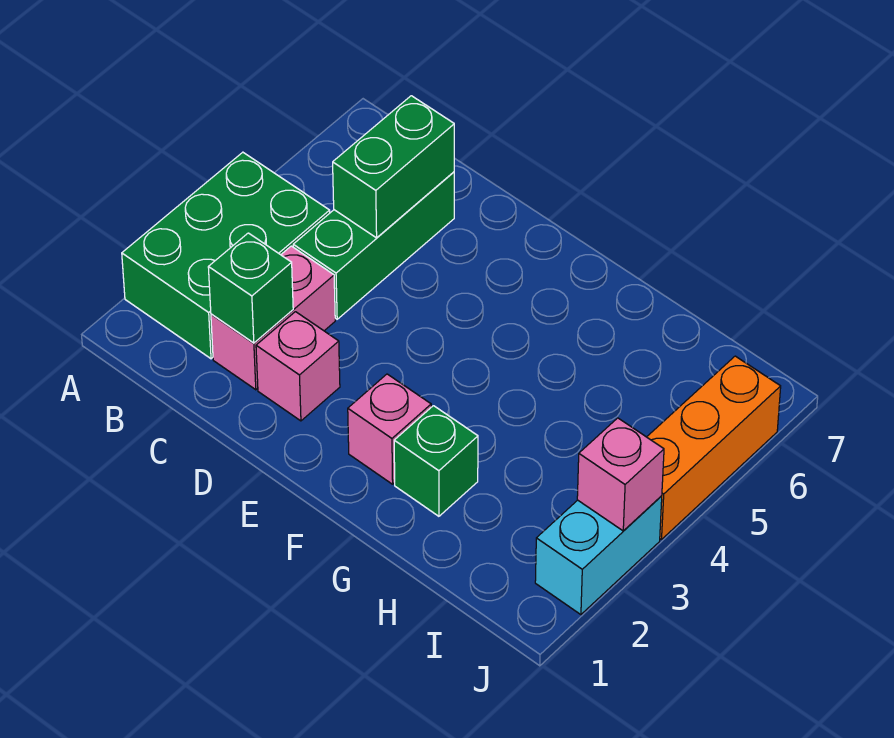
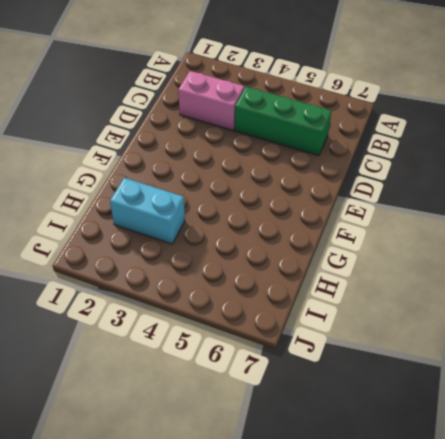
cyan brick H2:H3 level 1 -> cyan brick J2:J3 level 1
none -> green brick A2:B4 level 1
none -> pink brick D2 level 1

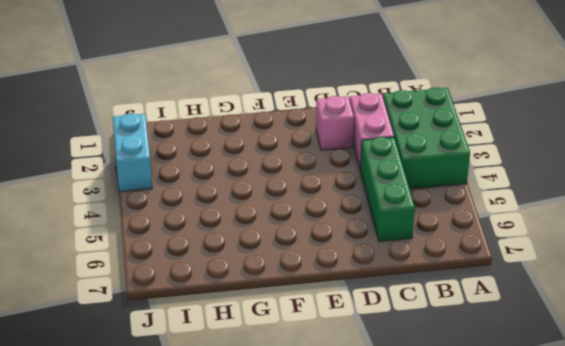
none -> pink brick F2 level 1
none -> green brick G2 level 1

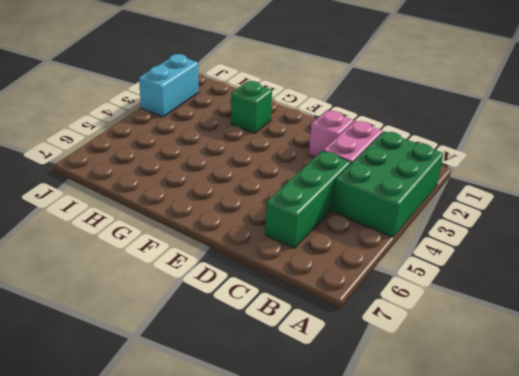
none -> pink brick F2 level 1
none -> orange brick J4:J6 level 1

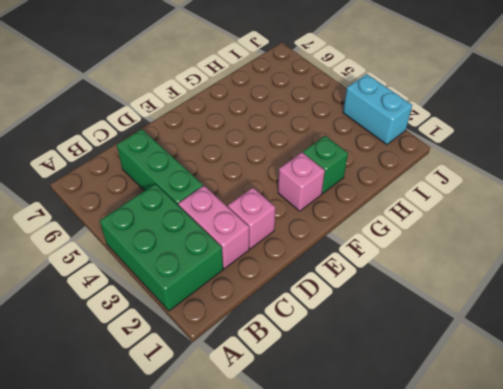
none -> orange brick J4:J6 level 1
none -> green brick C2 level 2

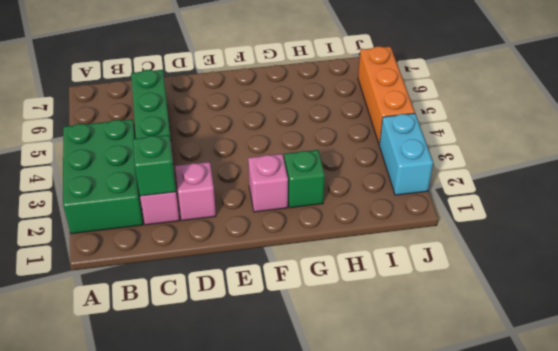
none -> green brick C5:C6 level 2
none -> pink brick J3 level 2

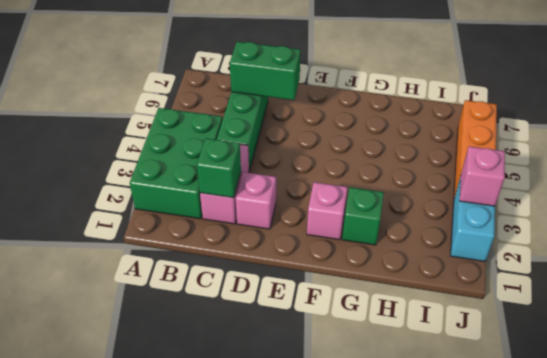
green brick C6:D6 level 2 -> green brick C5:C6 level 2

